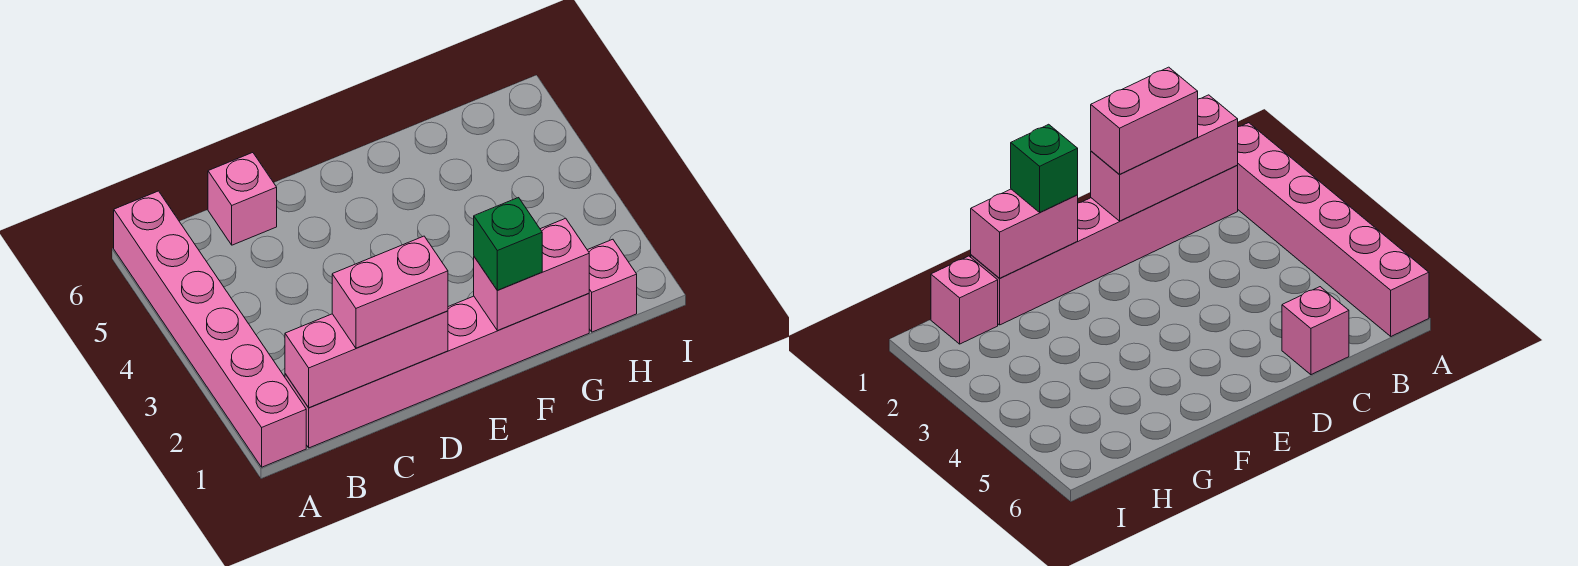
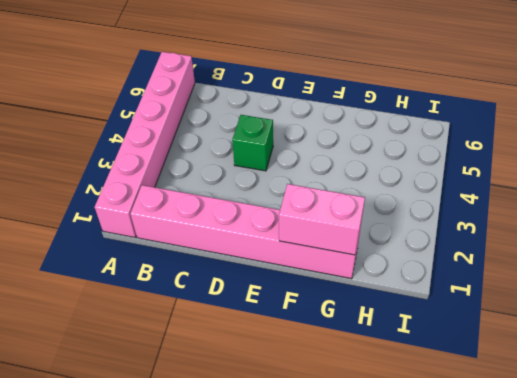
green brick D4 level 1 -> green brick F1 level 3
none -> pink brick C6 level 1
none -> pink brick H1 level 1

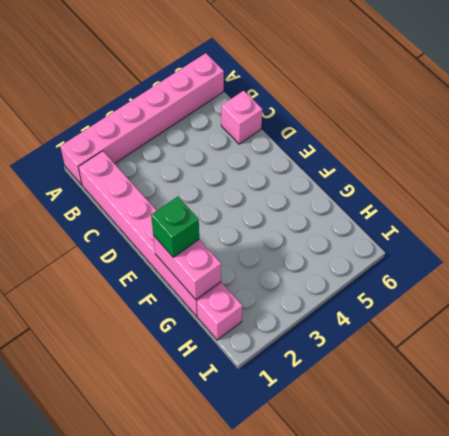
none -> pink brick B1:D1 level 2
none -> pink brick C1:D1 level 3

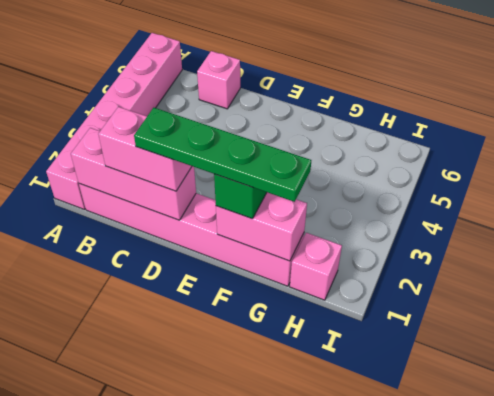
green plate D1:G1 level 4 -> none

